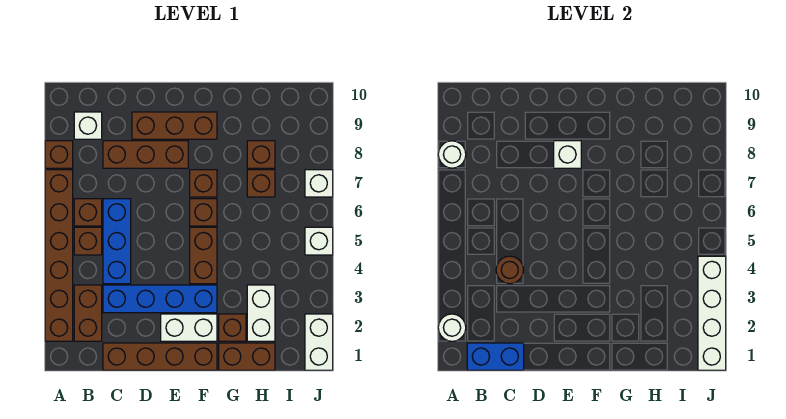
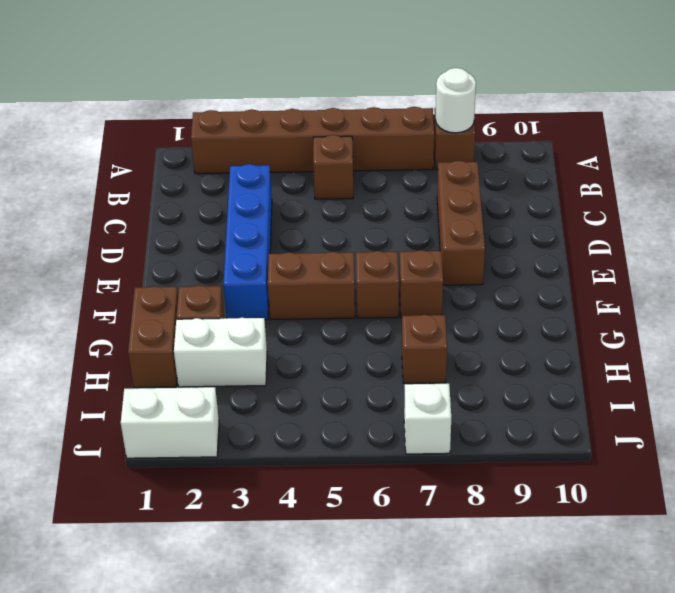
none -> brown brick B2:B3 level 1
none -> brown brick B6 level 1
none -> white brick B9 level 1

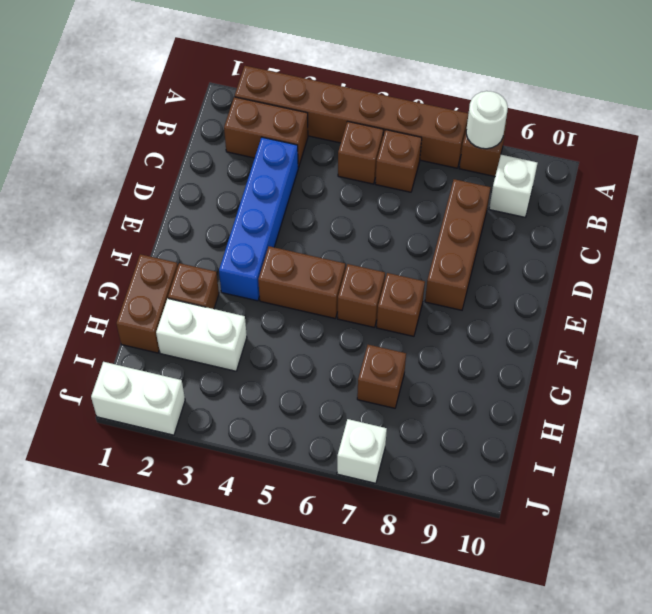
none -> brown brick C1:F1 level 1
none -> blue brick C4:C6 level 1
none -> brown brick D9:F9 level 1

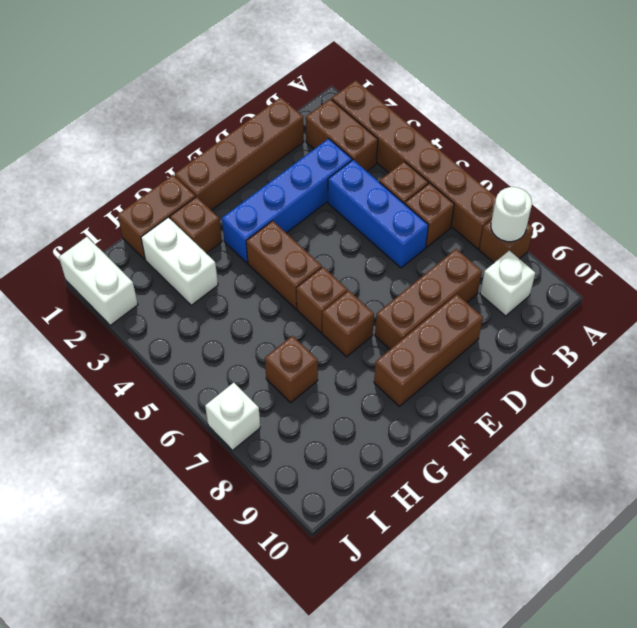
none -> white brick E2:F2 level 1
none -> brown brick H8 level 1
none -> white brick J5 level 1

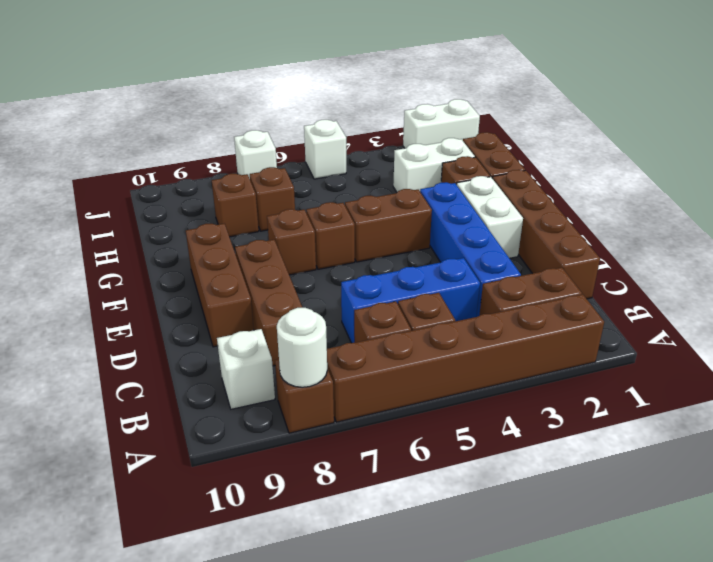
none -> white round brick A2 level 2
none -> blue brick B1:C1 level 2
none -> brown round brick C4 level 2

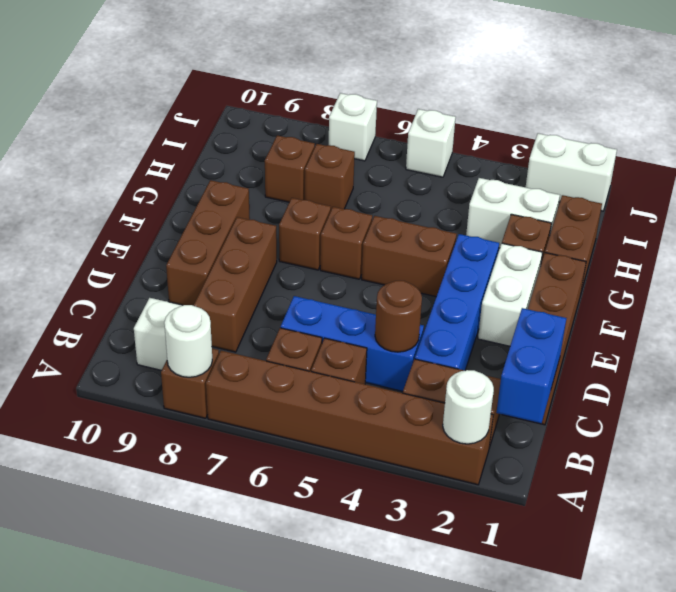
none -> white brick E8 level 2
none -> white brick J1:J4 level 2

